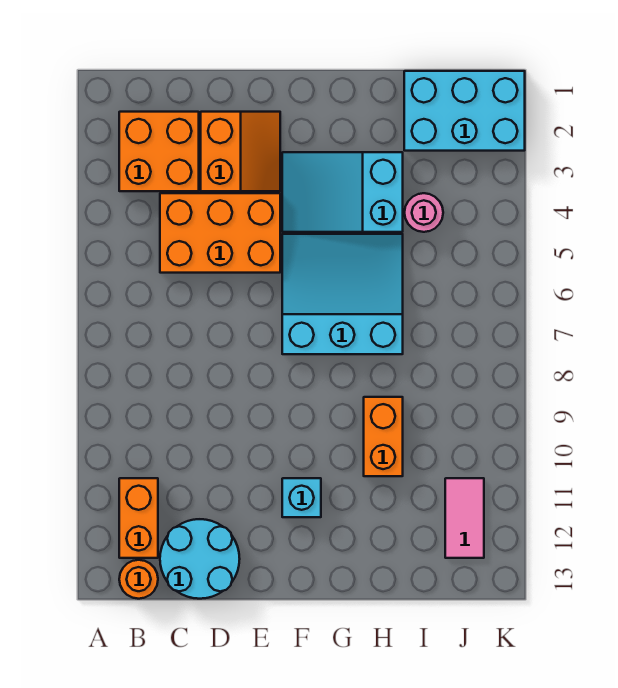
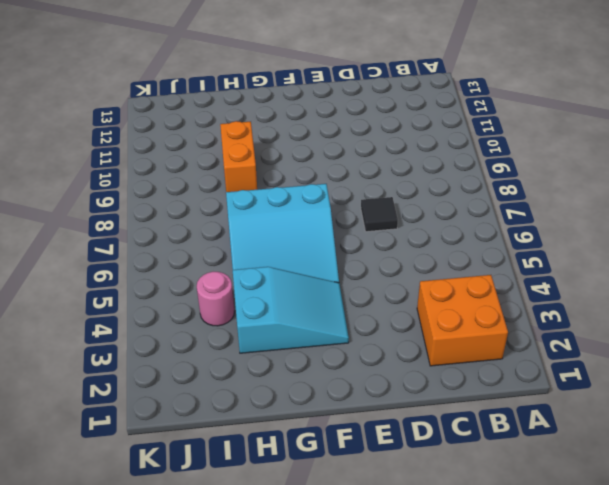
black tile D7 level 1 -> none
none -> orange brick B11:B12 level 1
none -> orange round brick B13 level 1
none -> orange brick C4:E5 level 1

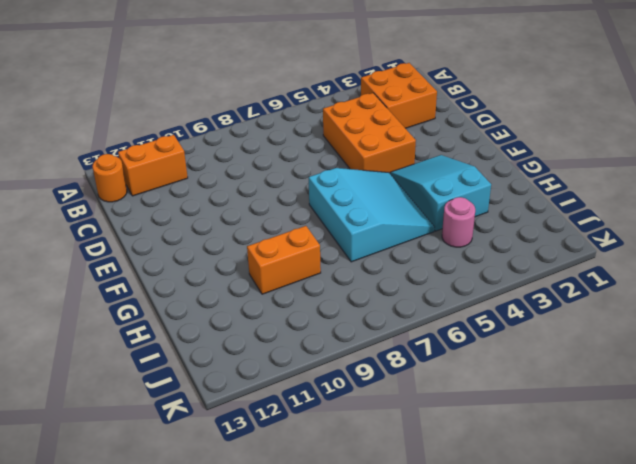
none -> cyan round brick C12:D13 level 1
none -> orange slope D2:E3 level 1 top D
none -> cyan brick F11 level 1

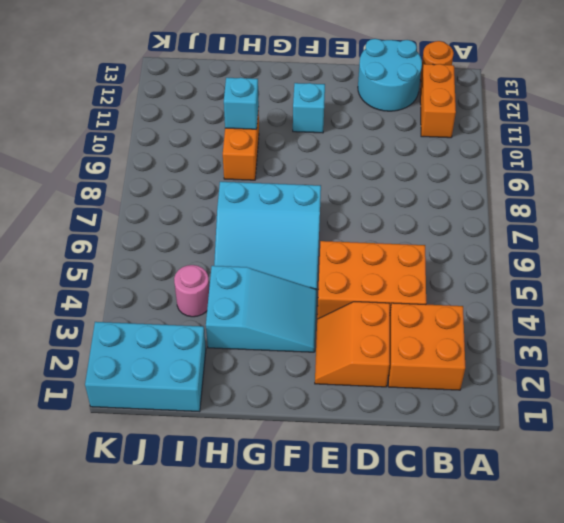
cyan brick H10 level 2 -> none
none -> pink tile J11:J12 level 1

